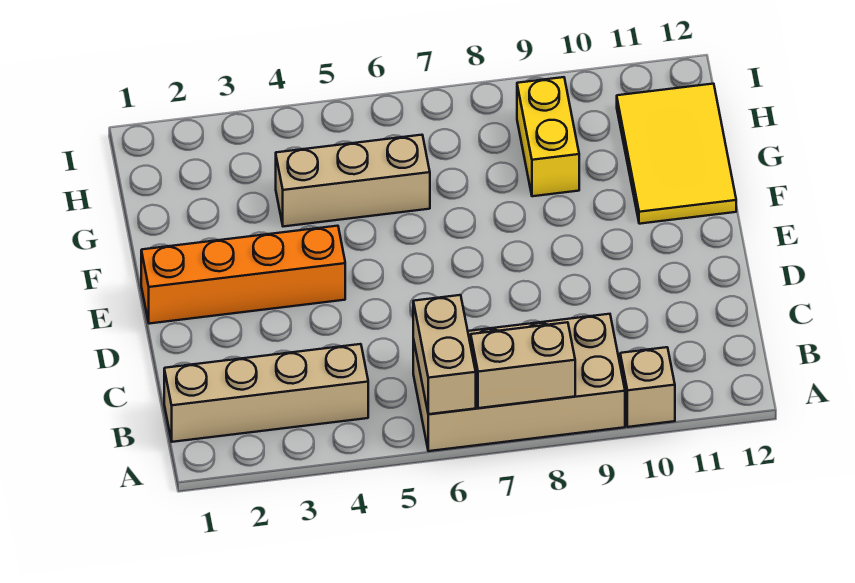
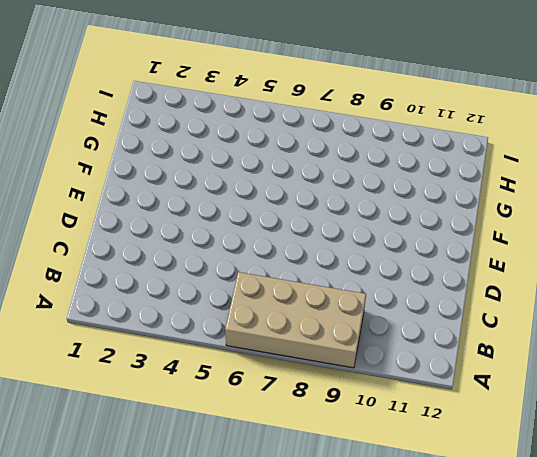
none -> tan brick A10 level 1
none -> tan brick B1:B4 level 1

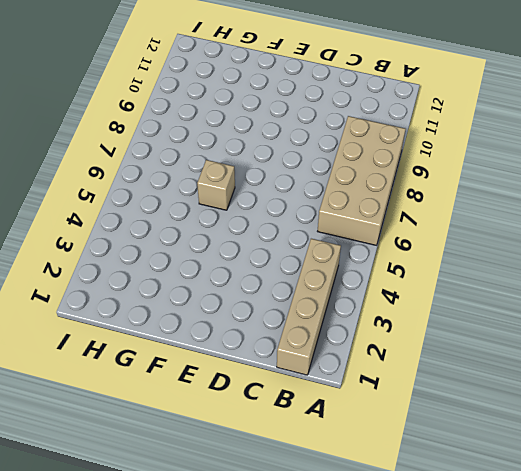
tan brick F6 level 1 -> tan brick A10 level 1
none -> orange brick E1:E4 level 1
none -> yellow tile F11:H12 level 1

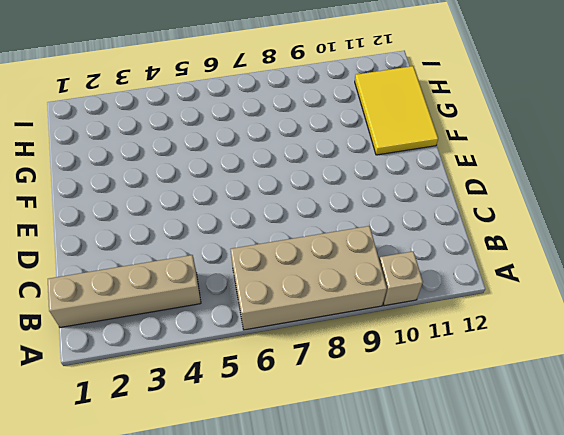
none -> orange brick E1:E4 level 1
none -> tan brick G4:G6 level 1

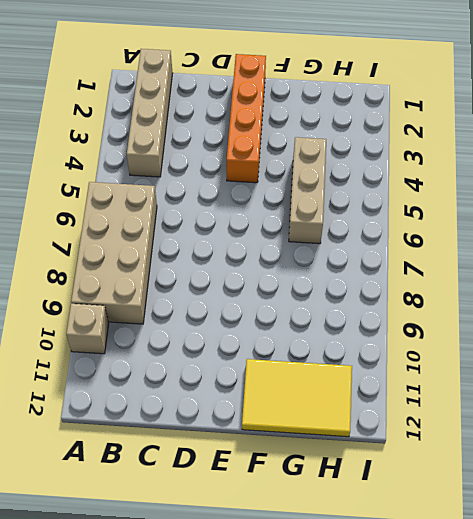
none -> yellow brick G9:H9 level 1
none -> tan brick A6:B6 level 2

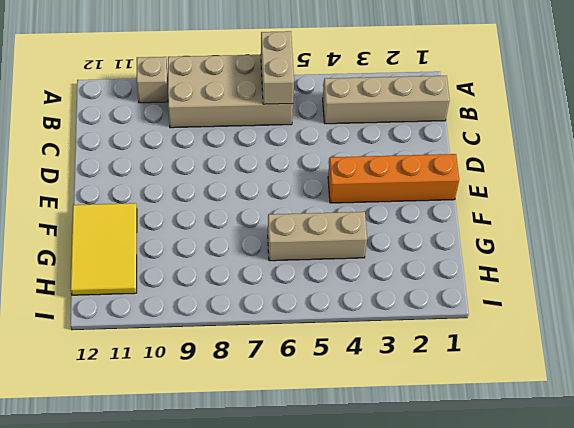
none -> yellow brick G9:H9 level 1
none -> tan brick A7:A8 level 2

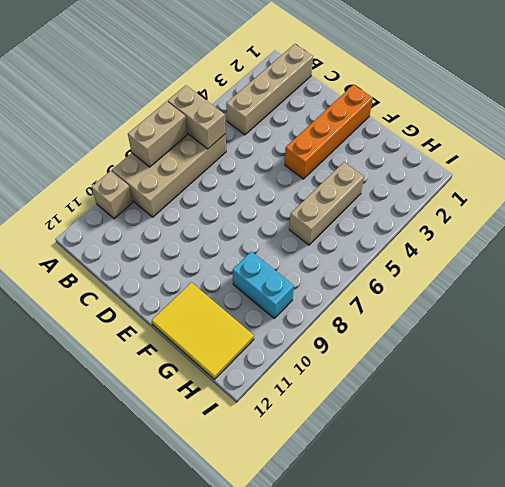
cyan brick G9:H9 level 1 -> yellow brick G9:H9 level 1

